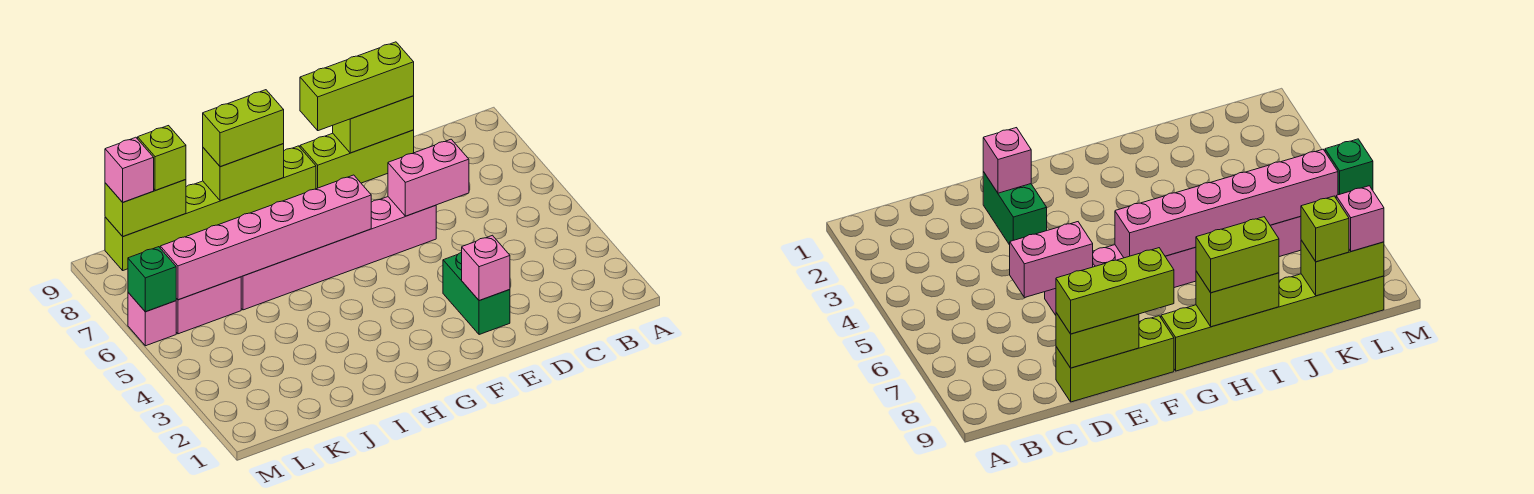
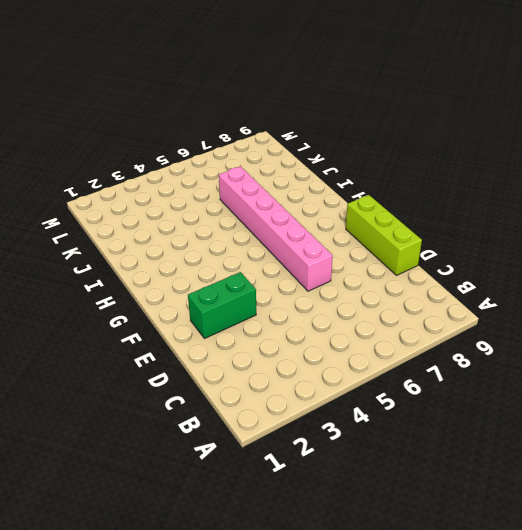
none -> lime brick G9:L9 level 1
none -> pink brick K6:L6 level 1
none -> pink brick M6 level 1

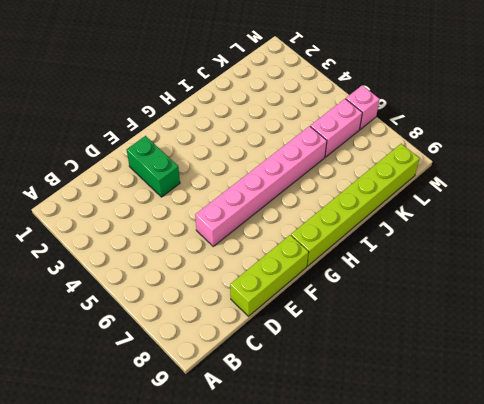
none -> pink brick D6:E6 level 2
none -> lime brick D9:E9 level 2
none -> pink brick E2 level 2

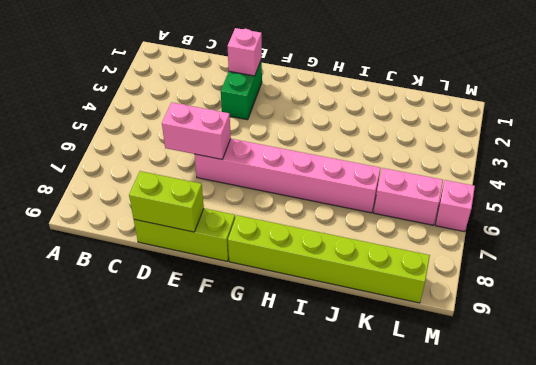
none -> pink brick G6:L6 level 2
none -> lime brick H9:I9 level 2
none -> lime brick K9:L9 level 2

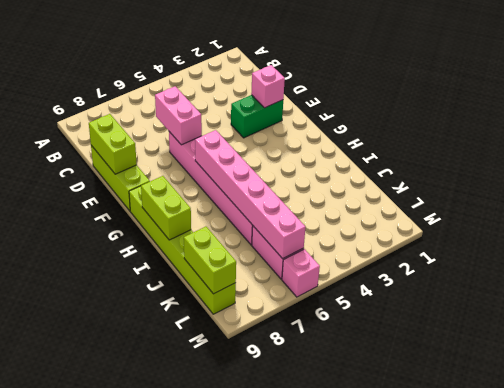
none -> green brick M6 level 2
none -> lime brick D9:F9 level 3
none -> lime brick H9:I9 level 3

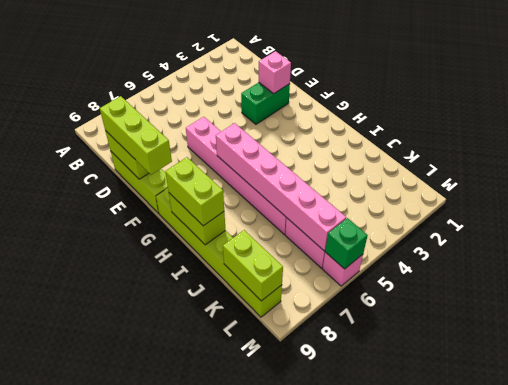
none -> pink brick D6:E6 level 2
none -> lime brick K9 level 3
none -> pink brick L9 level 3

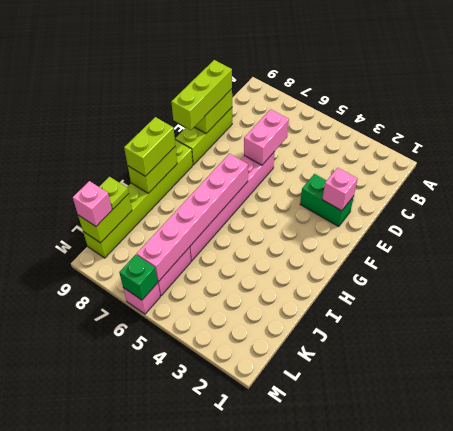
lime plate K9 level 3 -> lime brick K9 level 3

